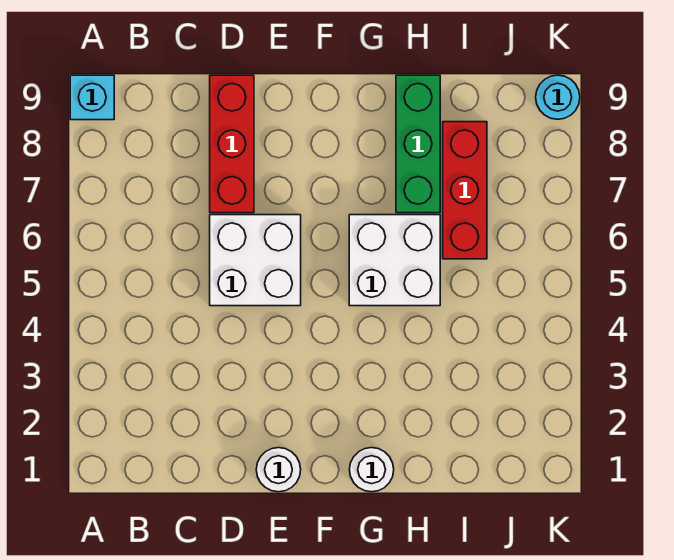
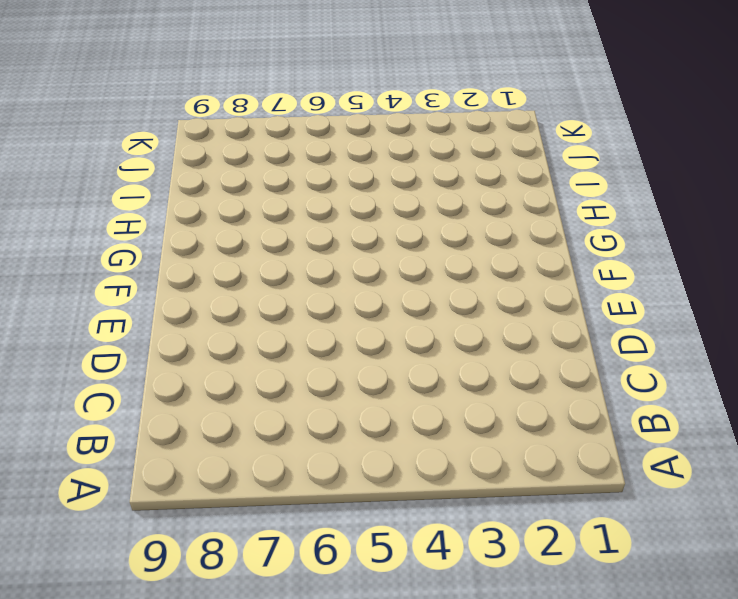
none -> cyan brick A9 level 1
none -> white brick D5:E6 level 1

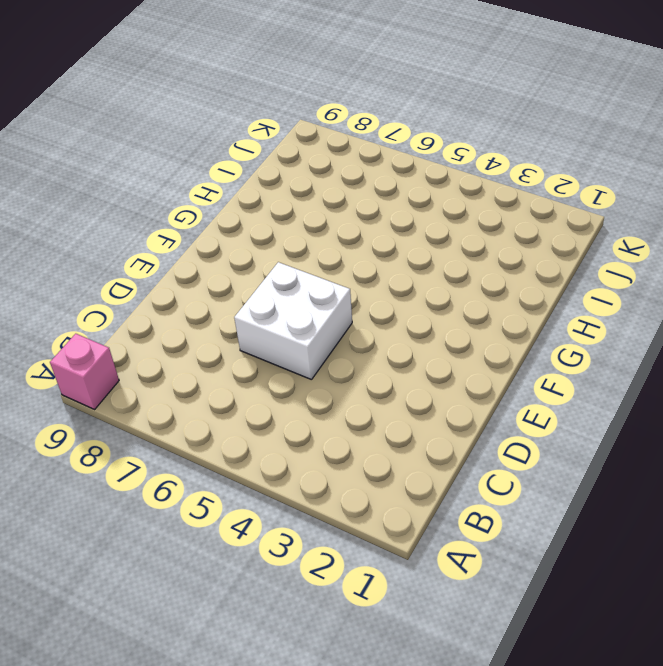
pink brick A9 level 1 -> cyan brick A9 level 1
none -> red brick D7:D9 level 1
none -> white round brick E1 level 1

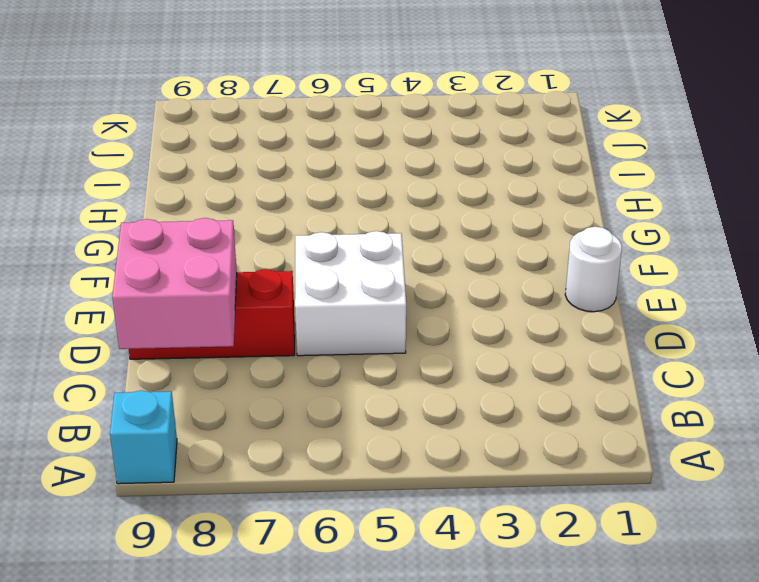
pink brick C8:D9 level 2 -> none
none -> white round brick G1 level 1
none -> white brick G5:H6 level 1

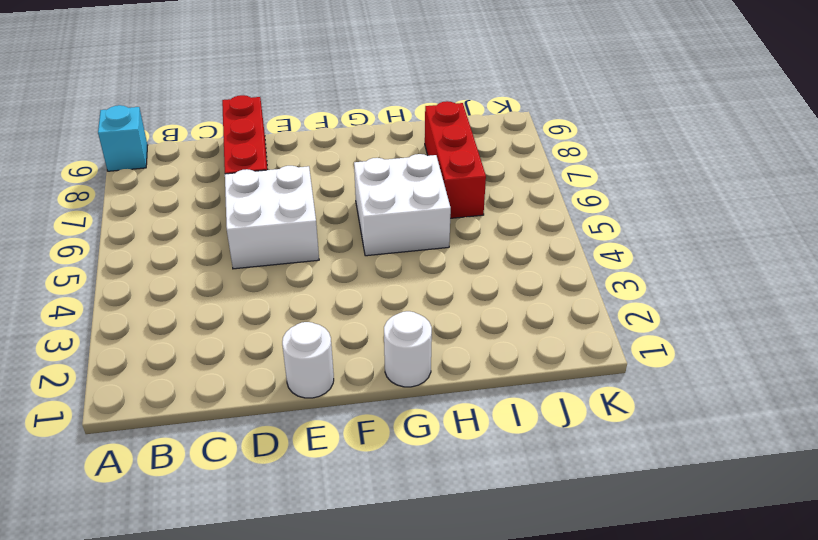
none -> green brick H7:H9 level 1
none -> cyan round brick K9 level 1

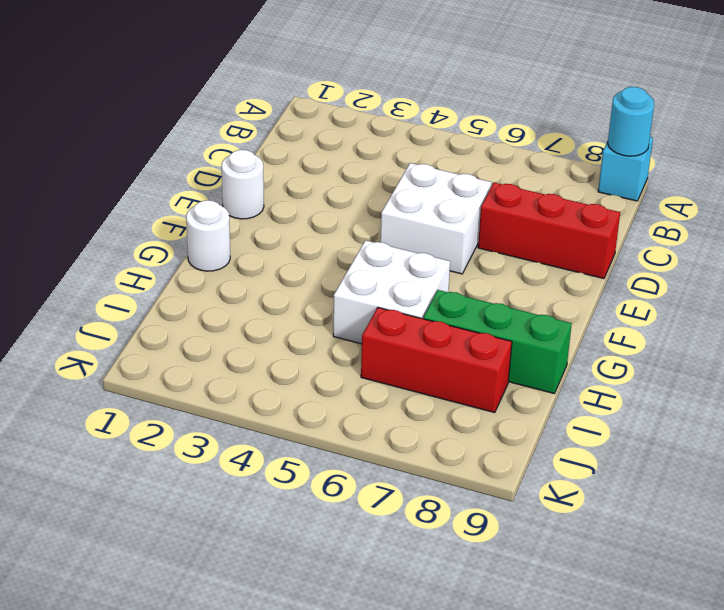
cyan round brick A9 level 2 -> cyan round brick K9 level 1

